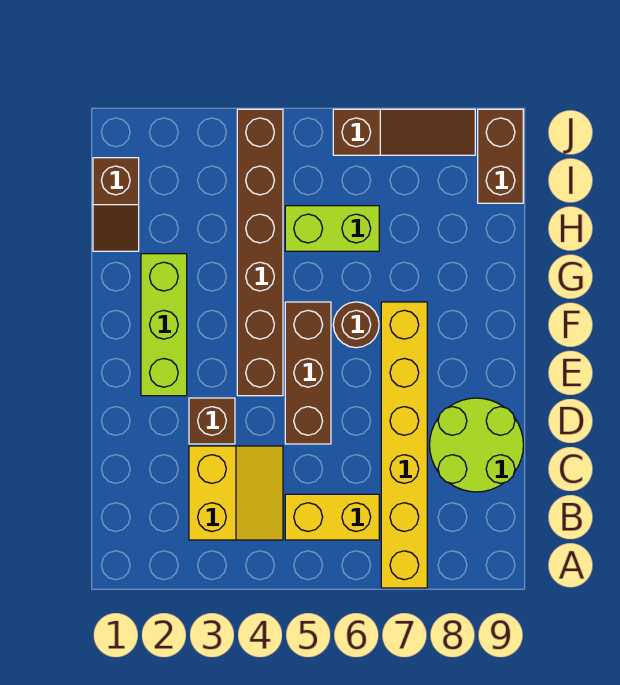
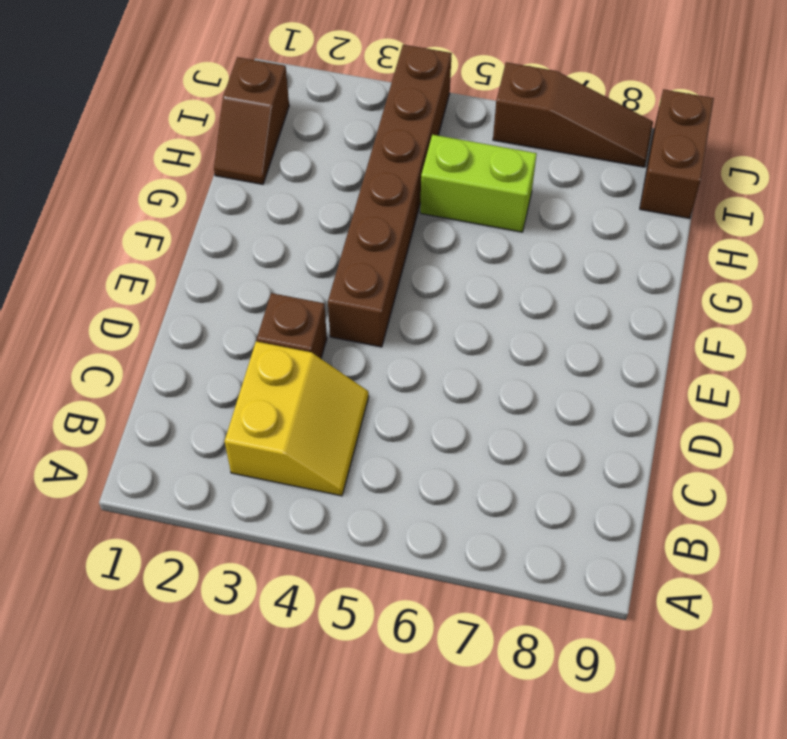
none -> yellow brick A7:F7 level 1
none -> yellow brick B5:B6 level 1
none -> lime round brick C8:D9 level 1

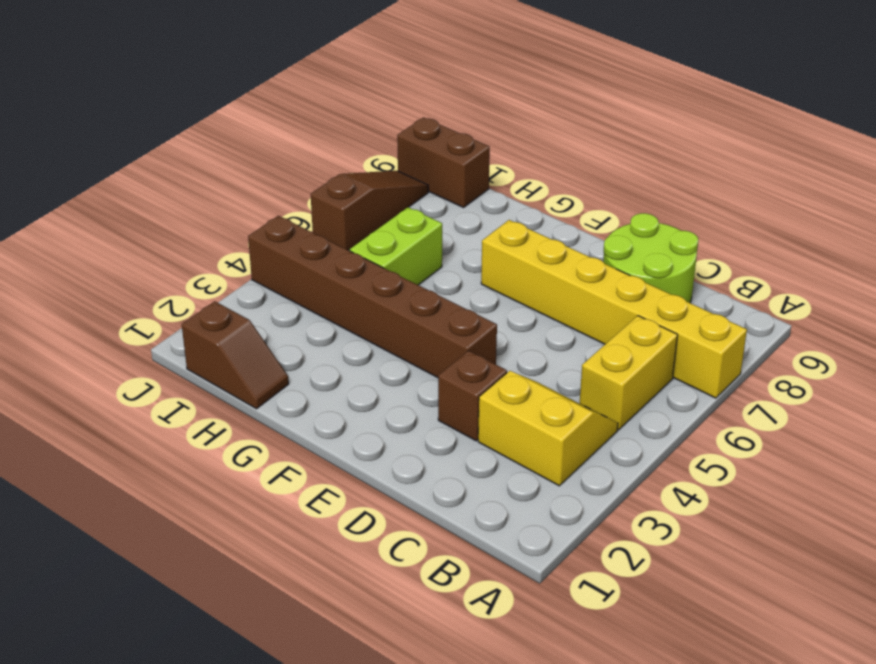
none -> brown brick D5:F5 level 1
none -> lime brick E2:G2 level 1
none -> brown round brick F6 level 1

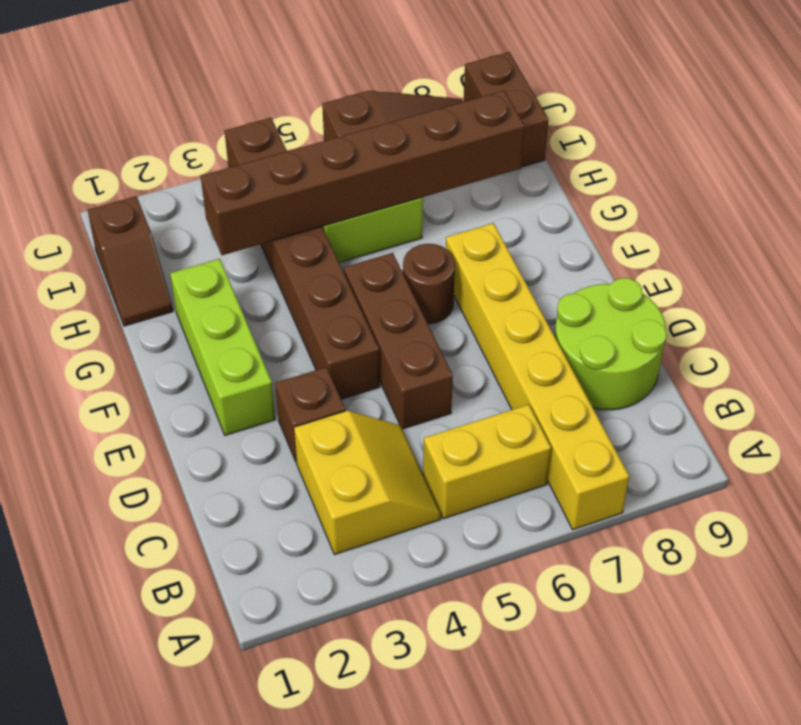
brown brick H3:H8 level 2 -> none

